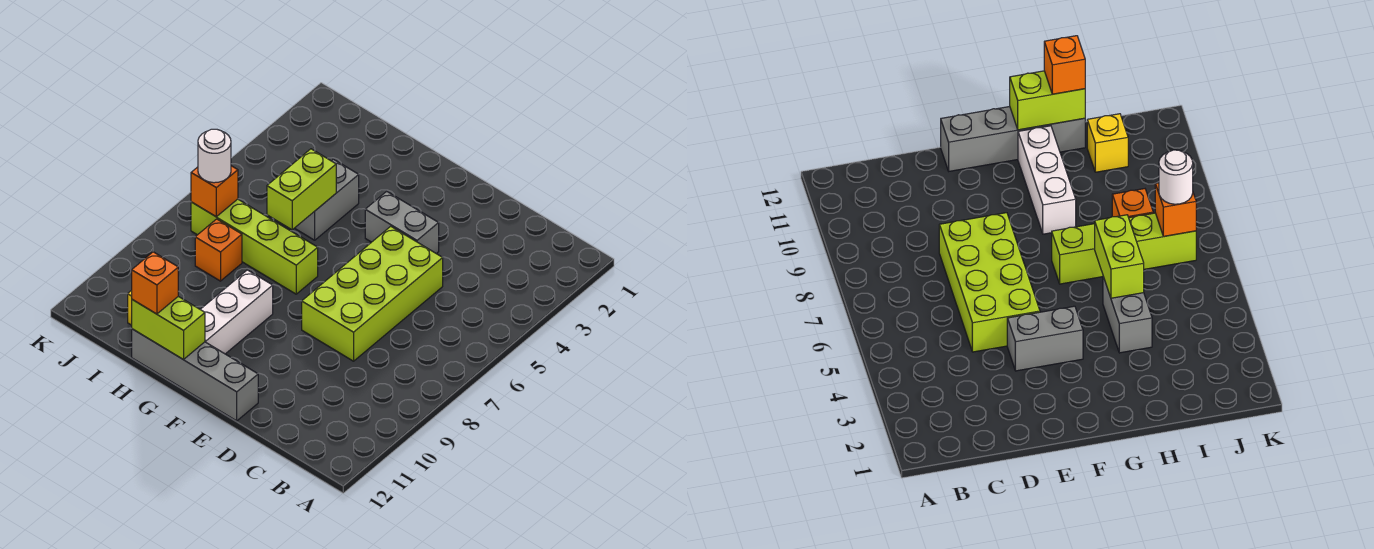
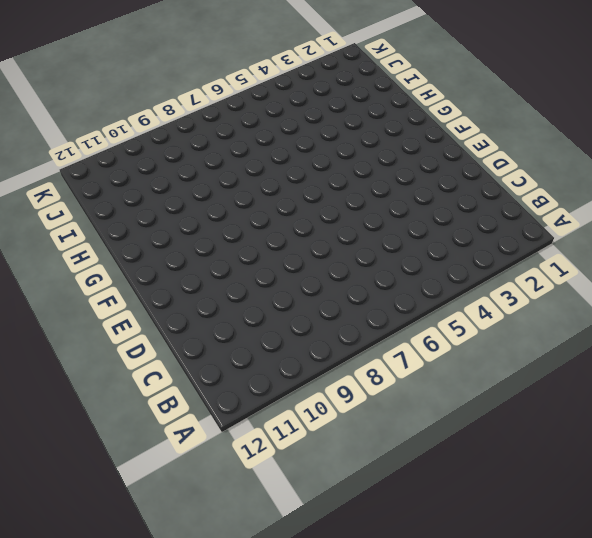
none -> lime brick D5:E8 level 1
none -> grey brick E4:F4 level 1
none -> grey brick E12:H12 level 1

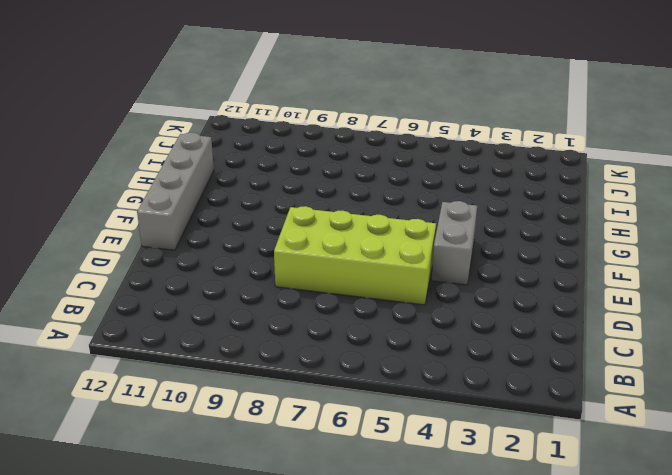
none -> lime brick G7:J7 level 1
none -> white brick G9:G11 level 1
none -> grey brick H4:H5 level 1

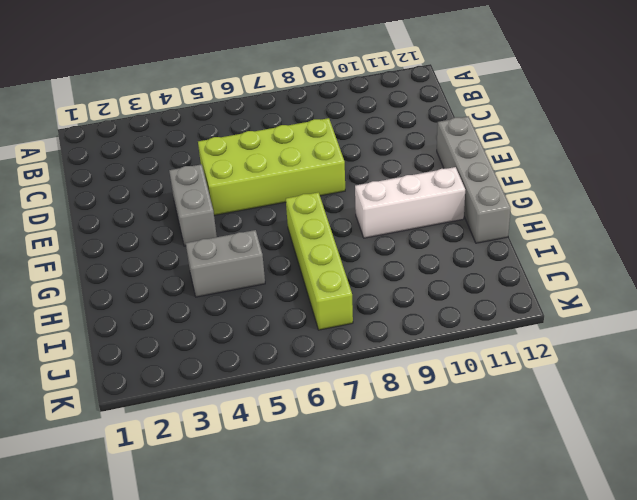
none -> orange brick I8 level 1
none -> yellow brick I11 level 1
none -> lime brick G12:H12 level 2

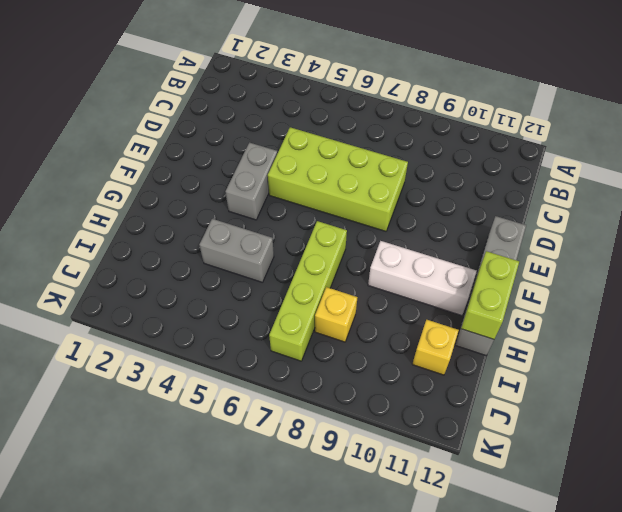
yellow brick I8 level 1 -> orange brick I8 level 1
none -> lime brick H5:H6 level 2
none -> orange brick J7 level 2
none -> orange brick H12 level 3

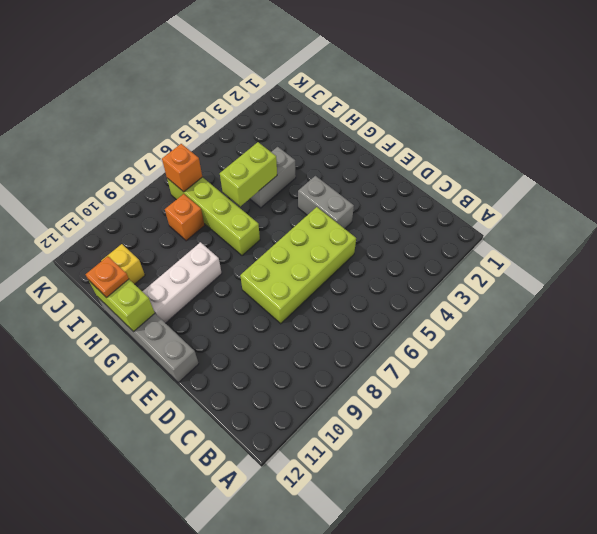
orange plate H12 level 3 -> orange brick H12 level 3
none -> white round brick J7 level 3

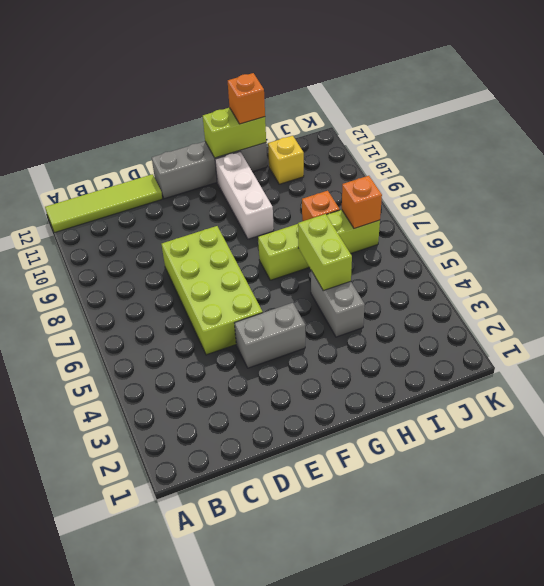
lime tile A12:D12 level 1 -> none
none -> white round brick J7 level 3

